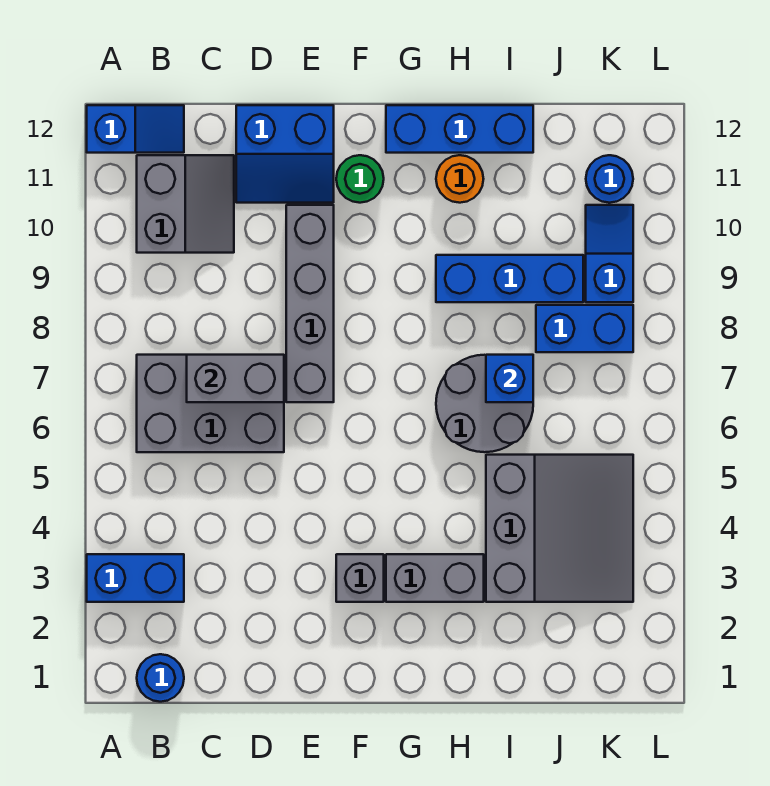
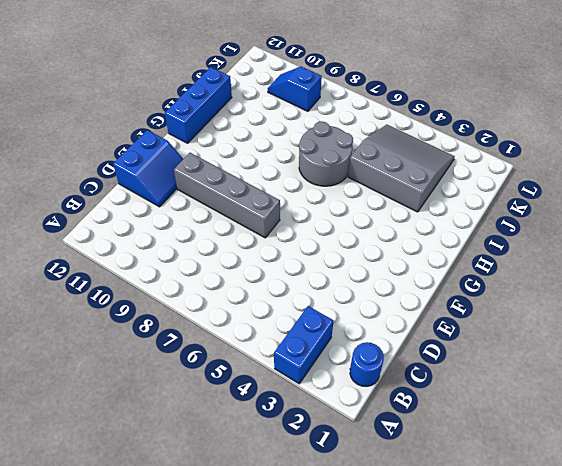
none -> blue slope A12:B12 level 1 top A
none -> grey brick B6:D7 level 1
none -> grey slope B10:C11 level 1 top B

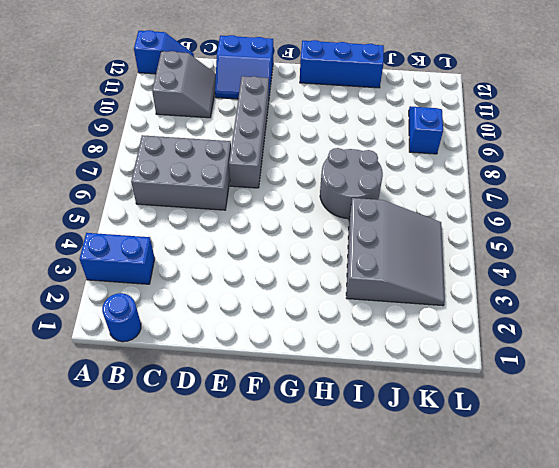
none -> grey brick F3 level 1
none -> green round brick F11 level 1
none -> grey brick G3:H3 level 1

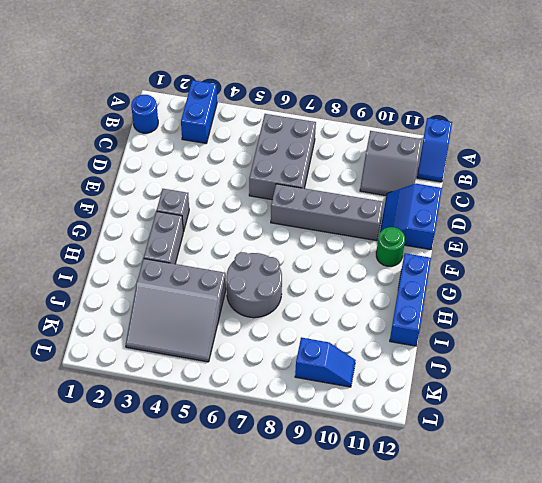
none -> blue brick H9:J9 level 1
none -> orange round brick H11 level 1
none -> blue brick J8:K8 level 1

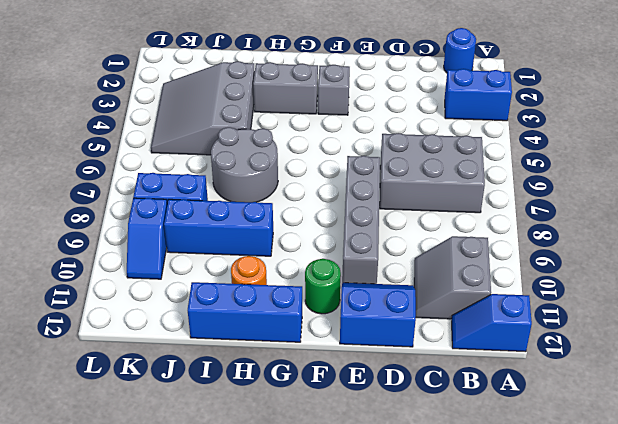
none -> blue round brick K11 level 1
none -> grey brick C7:D7 level 2
none -> blue brick I7 level 2

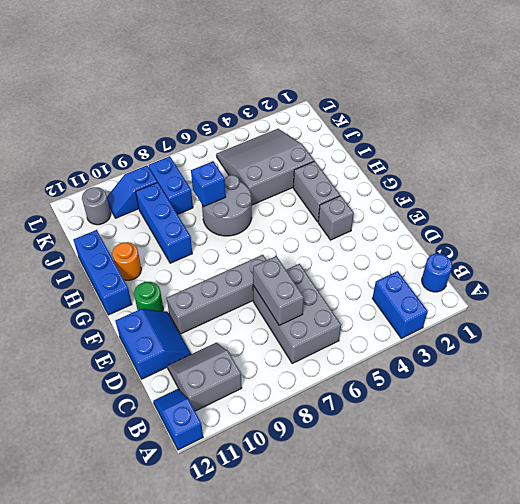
grey round brick K11 level 1 -> blue round brick K11 level 1

